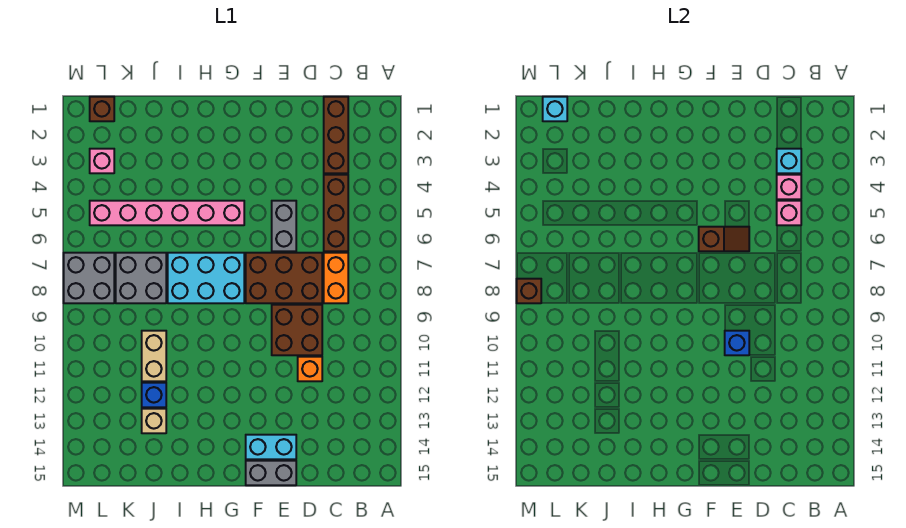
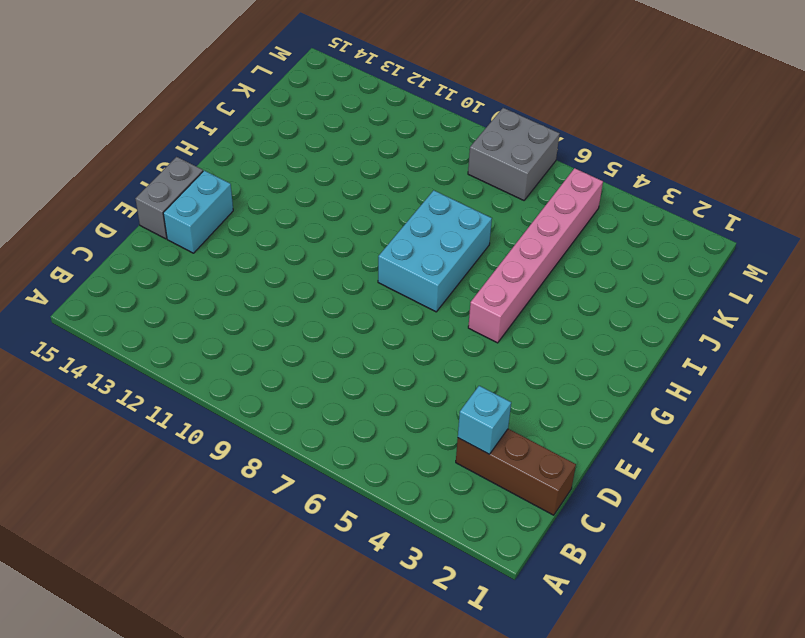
none -> brown brick C4:C6 level 1
none -> orange brick C7:C8 level 1
none -> brown brick D7:F8 level 1

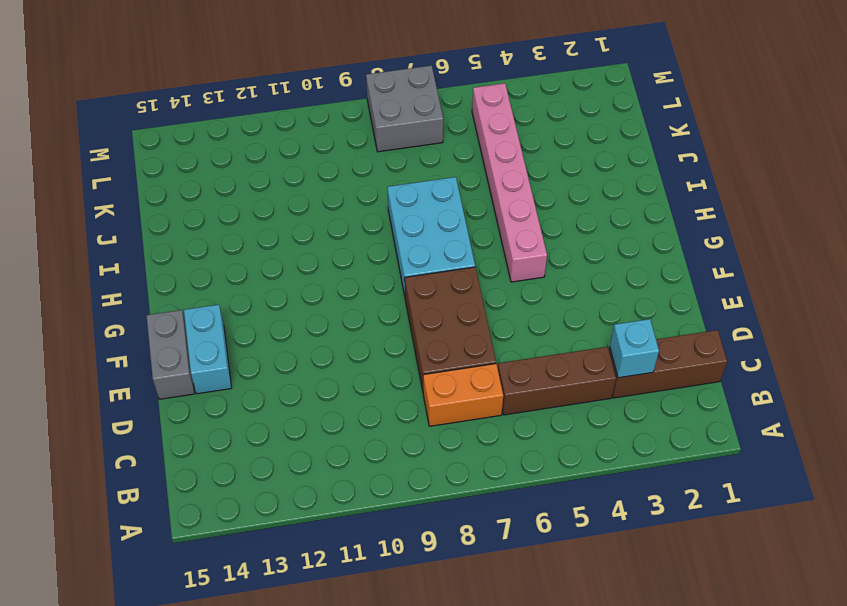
none -> brown brick D9:E10 level 1
none -> orange brick D11 level 1
none -> grey brick E5:E6 level 1

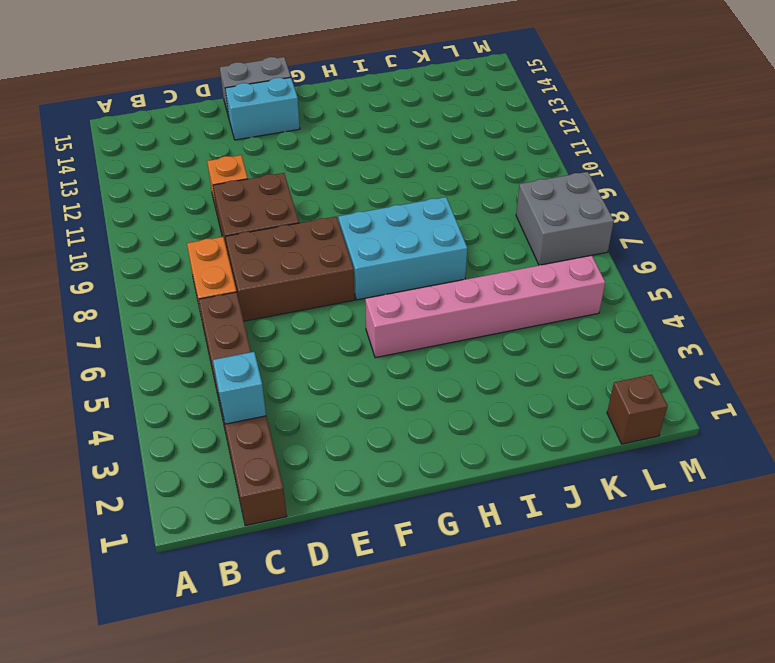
none -> grey brick E5:E6 level 1
none -> grey brick J7:K8 level 1
none -> tan brick J10:J11 level 1

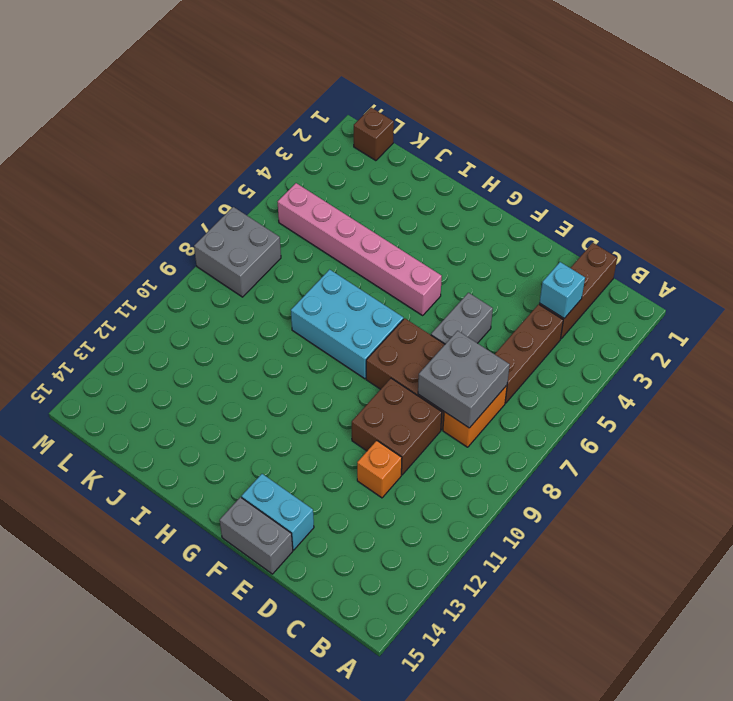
grey brick C7:D8 level 2 -> grey brick J7:K8 level 1
none -> tan brick J10:J11 level 1
none -> blue brick J12 level 1
none -> tan brick J13 level 1

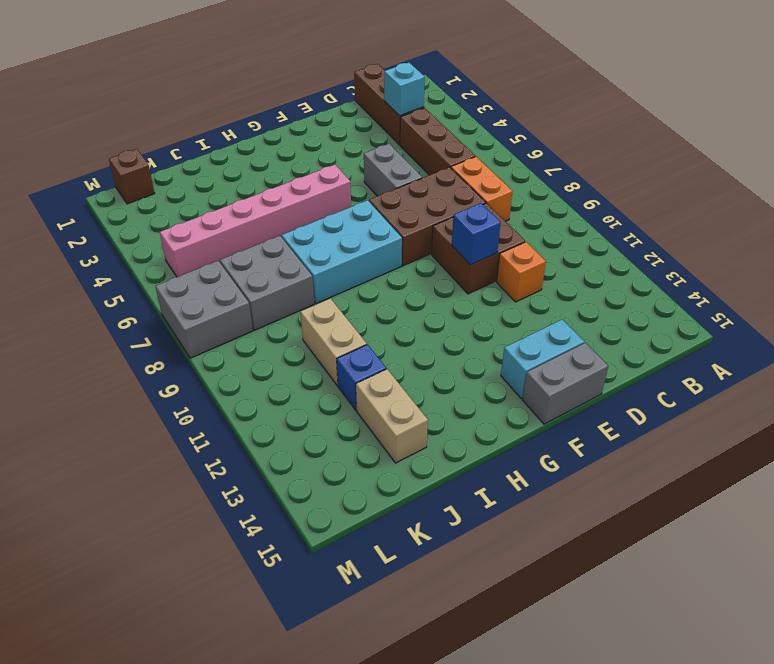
tan brick J13:J14 level 1 -> tan brick J13 level 1
none -> pink brick L3 level 1
none -> pink brick C4 level 2
none -> pink brick C5 level 2

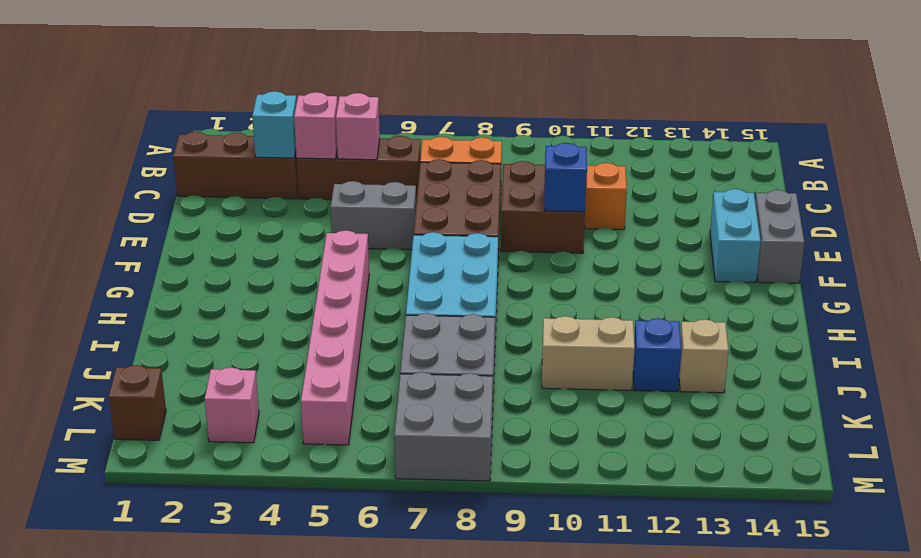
none -> brown slope E6:F6 level 2 top F
none -> cyan brick L1 level 2
none -> brown brick M8 level 2

